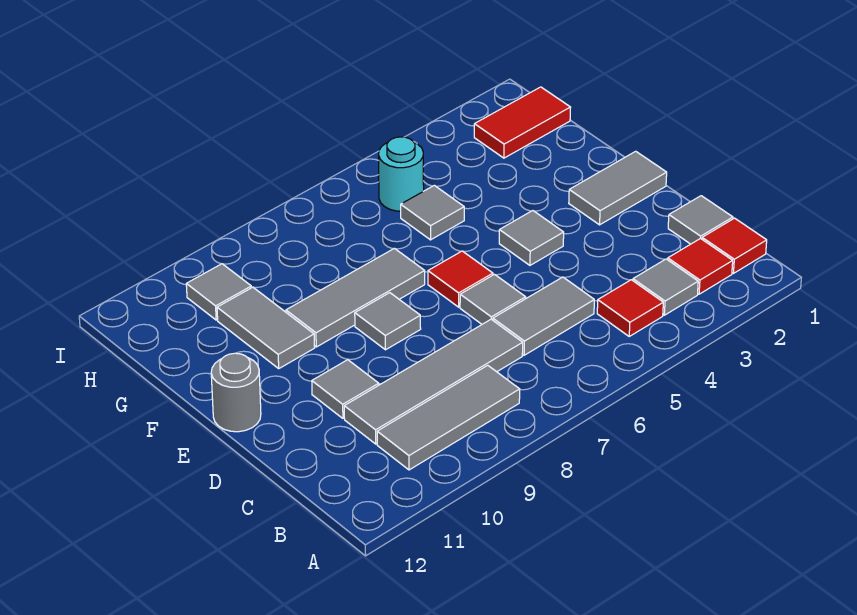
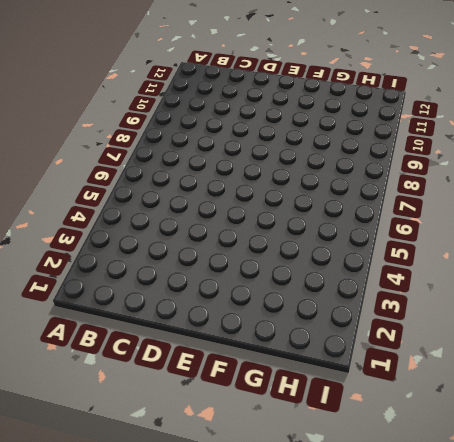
none -> red tile B1 level 1
none -> red tile B2 level 1
none -> grey tile B3 level 1

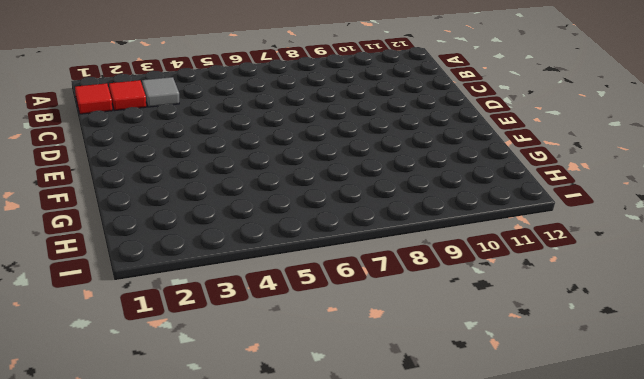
none -> red tile B4 level 1
none -> grey tile B8:B10 level 1
none -> grey tile C1 level 1

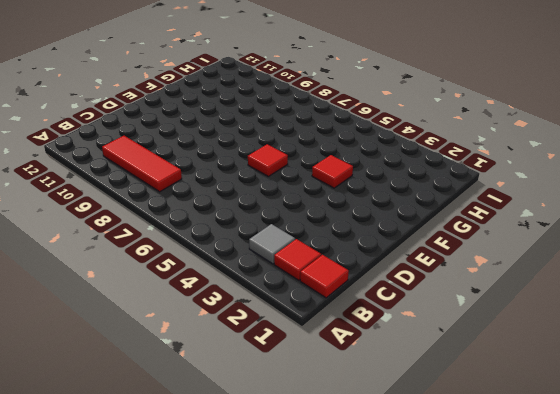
red tile B8:B10 level 1 -> grey tile B8:B10 level 1
red tile F4 level 1 -> red tile B4 level 1
none -> grey tile C1 level 1
none -> grey tile C5:C6 level 1
none -> grey tile C7:C10 level 1

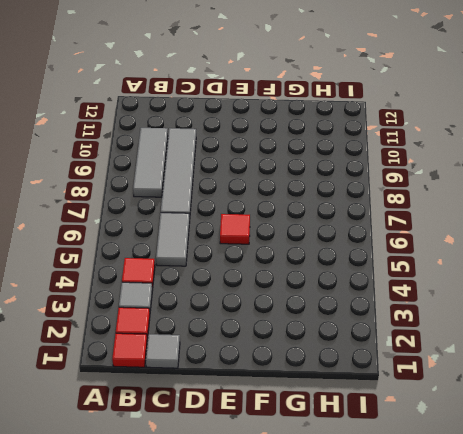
none -> grey tile D6 level 1
none -> grey tile D10 level 1
none -> grey tile E1:E2 level 1

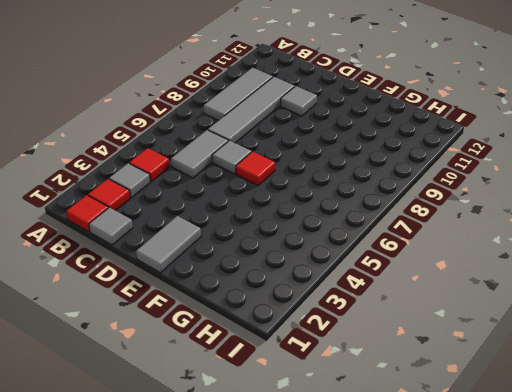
none -> grey tile E4 level 1
none -> grey tile E8 level 1
none -> grey round brick E12 level 1

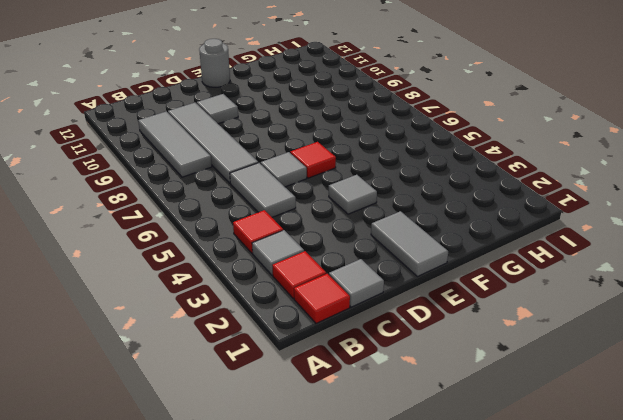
none -> grey tile E8 level 1
none -> grey tile F7:F9 level 1
none -> grey tile F10:G10 level 1

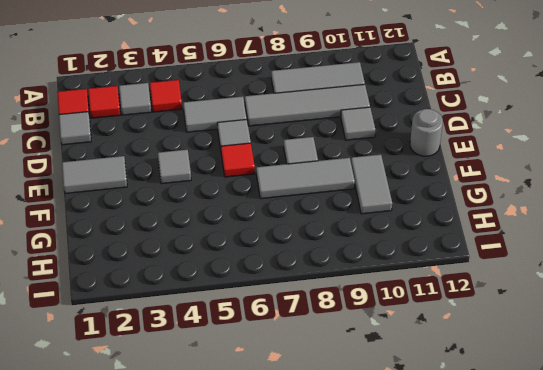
none -> grey tile G5 level 1
none -> red tile H1:H2 level 1
none -> cyan round brick H5 level 1

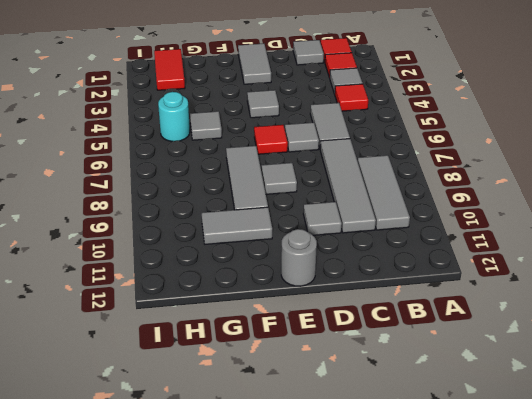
none -> grey tile H10 level 1

